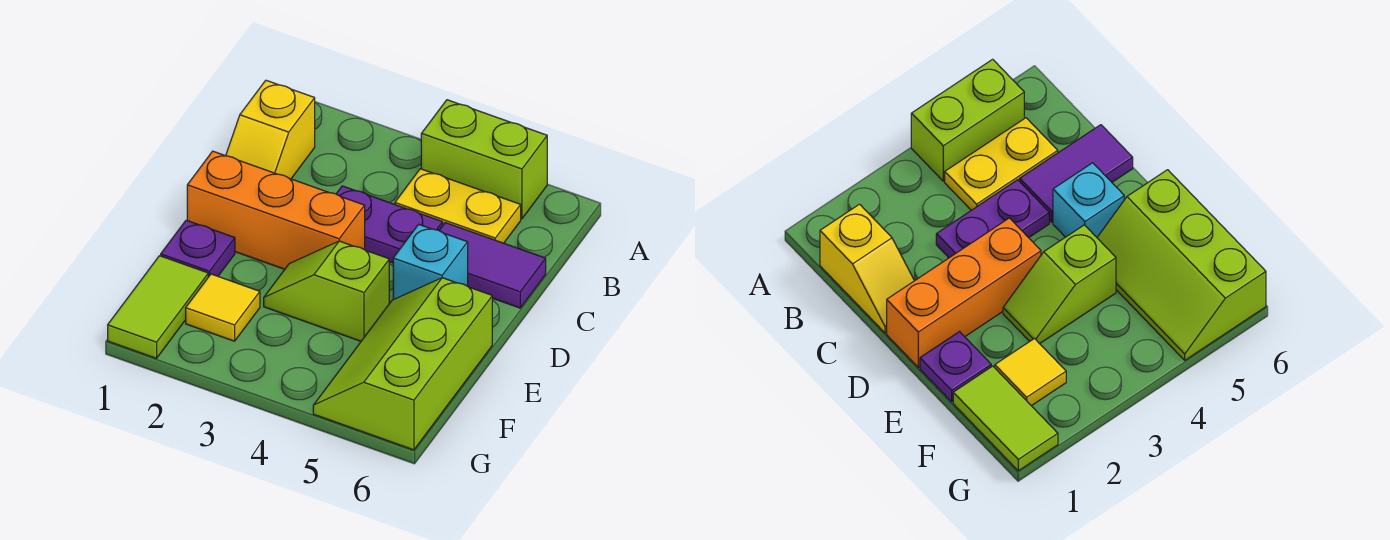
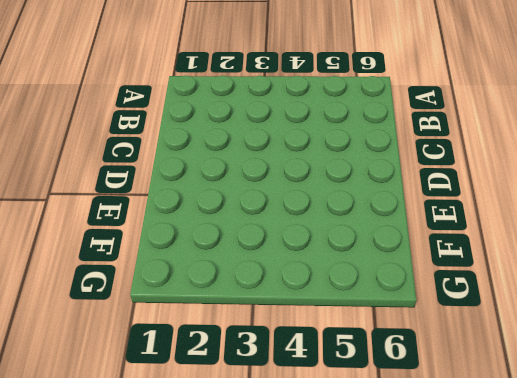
none -> lime brick A4:A5 level 1
none -> yellow slope B1:C1 level 1 top B
none -> yellow plate B4:B5 level 1

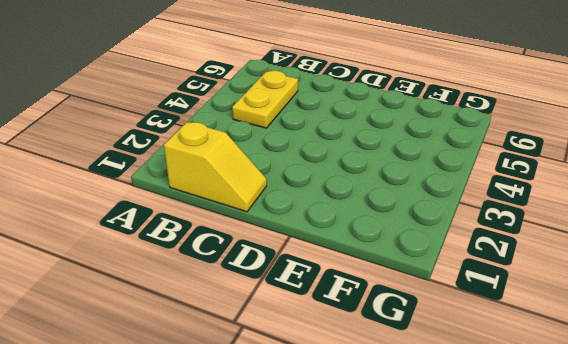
none -> lime brick A4:A5 level 1
none -> purple plate C3:C4 level 1
none -> purple tile C5:C6 level 1

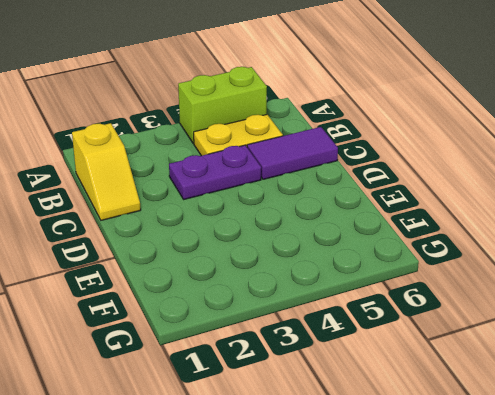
none -> orange brick D1:D3 level 1
none -> cyan brick D5 level 1
none -> purple plate E1 level 1

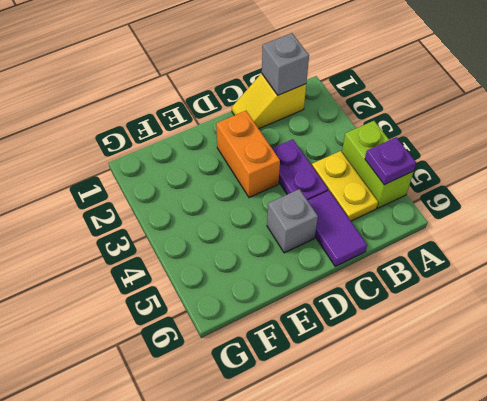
purple plate A5 level 2 -> purple plate E1 level 1
grey brick B1 level 2 -> none
orange brick D2:D3 level 1 -> orange brick D1:D3 level 1
grey brick D5 level 1 -> cyan brick D5 level 1
none -> lime slope E3:E4 level 1 top 4
none -> lime slope E5:G6 level 1 top 6
none -> lime tile F1:G1 level 1

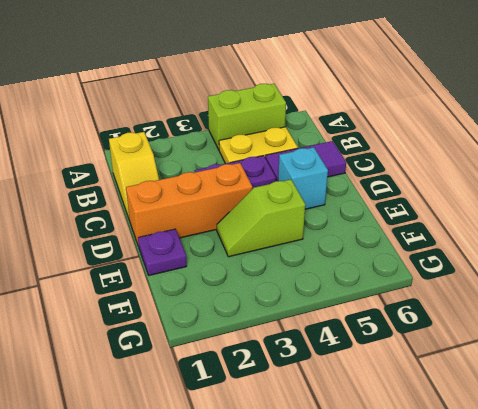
none -> lime slope E5:G6 level 1 top 6
none -> lime tile F1:G1 level 1
none -> yellow tile F2 level 1

